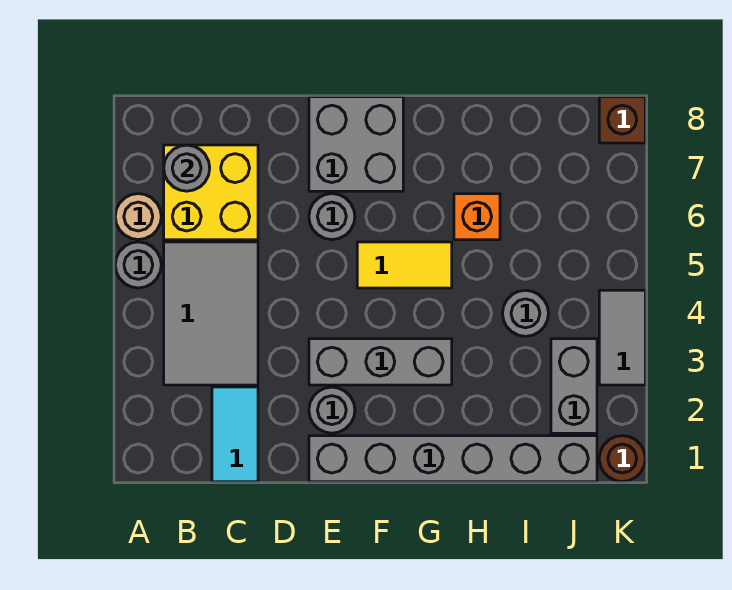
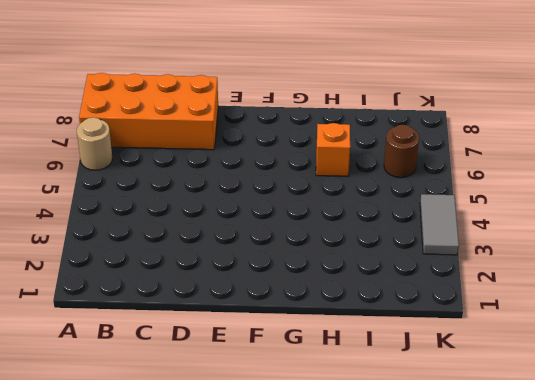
orange brick A7:D8 level 1 -> yellow brick B6:C7 level 1
brown round brick J6 level 1 -> brown round brick K1 level 1
none -> grey round brick A5 level 1
none -> grey tile B3:C5 level 1
none -> cyan tile C1:C2 level 1

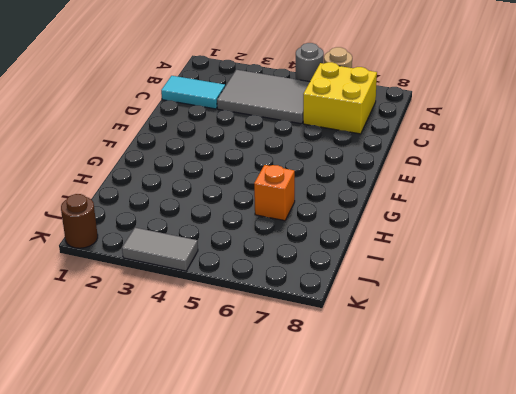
none -> grey brick E1:J1 level 1
none -> grey round brick E2 level 1
none -> grey brick E3:G3 level 1

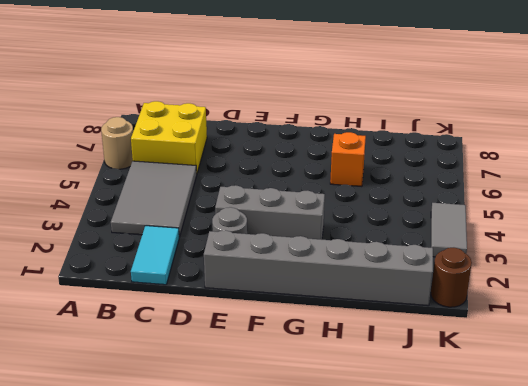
none -> grey round brick A5 level 1
none -> grey round brick E6 level 1
none -> grey brick E7:F8 level 1

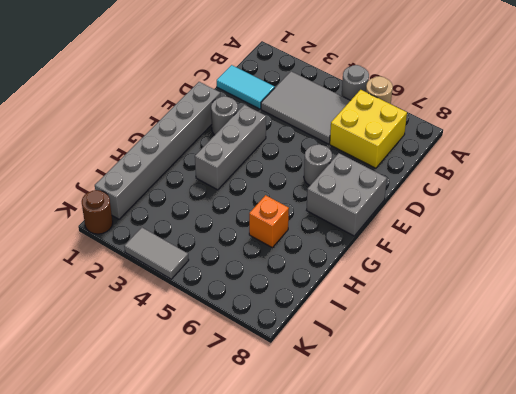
none -> yellow tile F5:G5 level 1
none -> grey round brick I4 level 1
none -> grey brick J2:J3 level 1

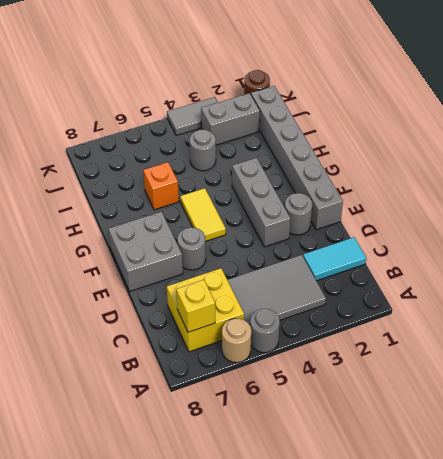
yellow brick B7 level 2 -> grey round brick B7 level 2
none -> brown brick K8 level 1

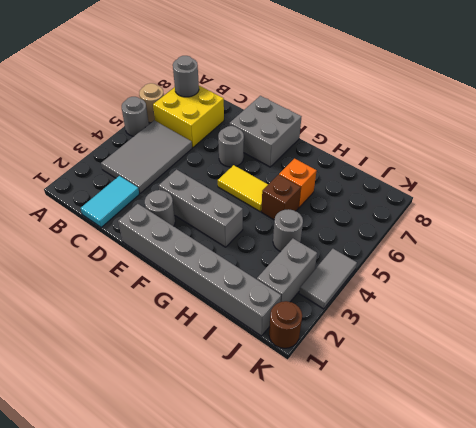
brown brick H5 level 1 -> brown brick K8 level 1

